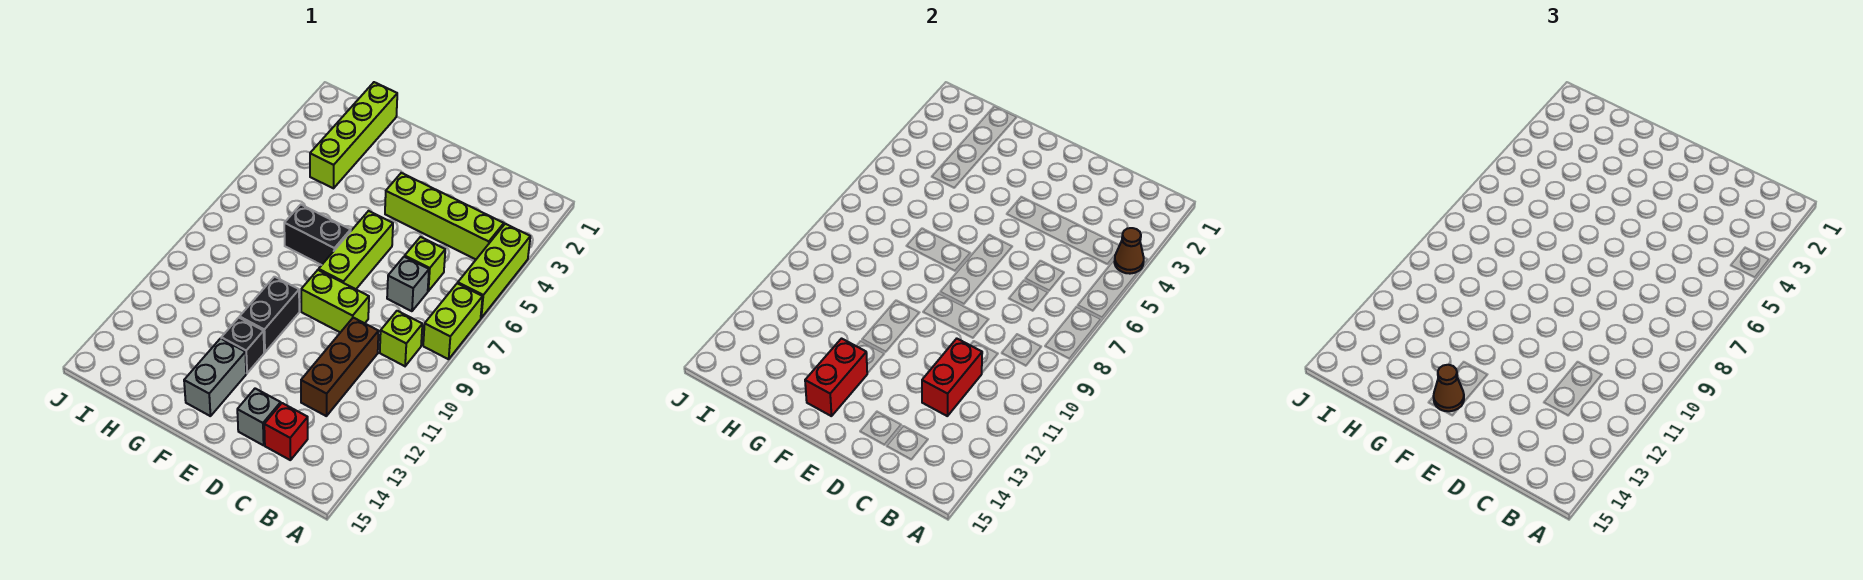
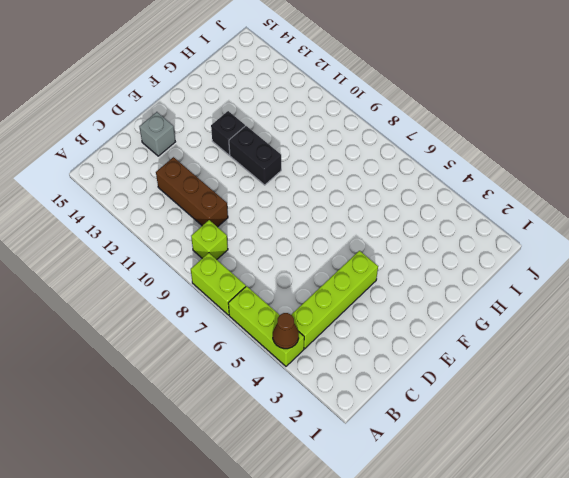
none -> lime brick C6 level 1
none -> grey brick C7 level 1
none -> red brick C14 level 1

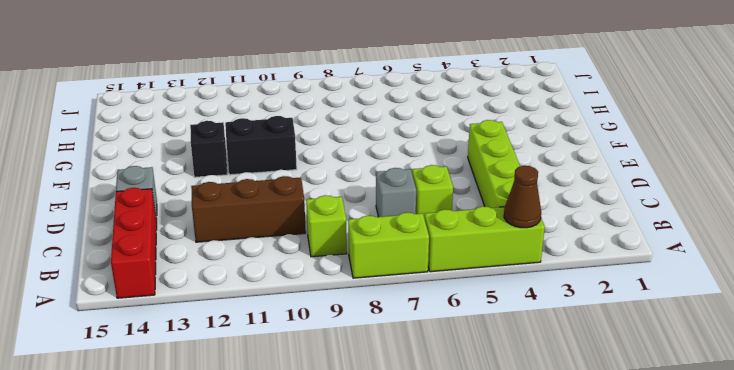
red brick A14:C14 level 1 -> red brick C14 level 1
none -> lime brick D9:E9 level 1
none -> lime brick E6:E8 level 1
none -> black brick F7:G7 level 1

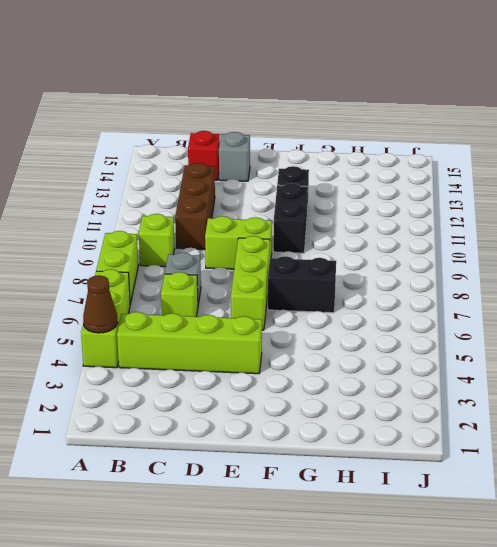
none -> grey brick F13:F14 level 1
none -> lime brick H1:H4 level 1
none -> red brick C11:C12 level 2

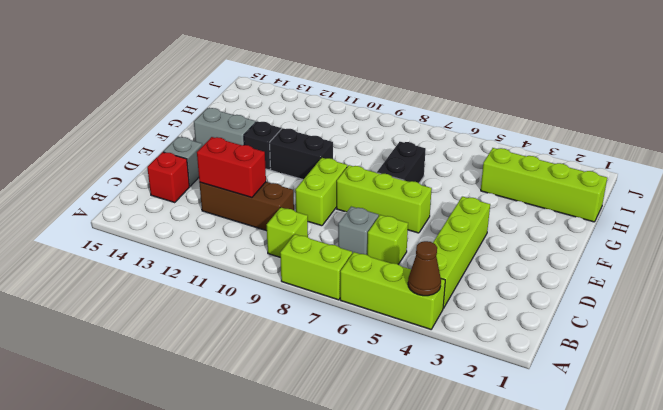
none -> red brick F13:F14 level 2
none -> brown cone F14 level 3

